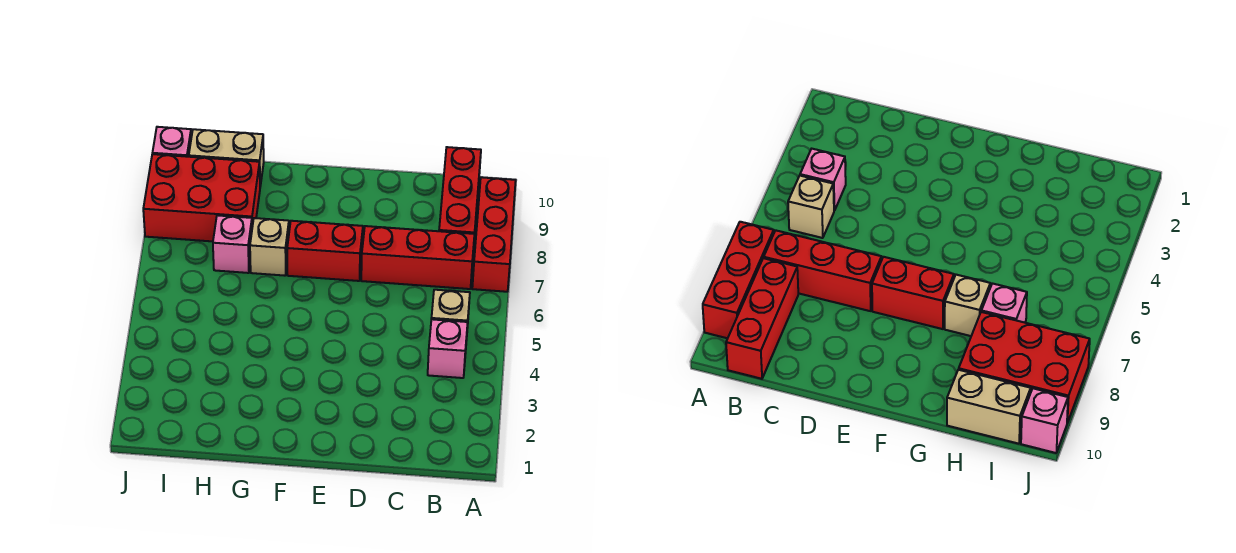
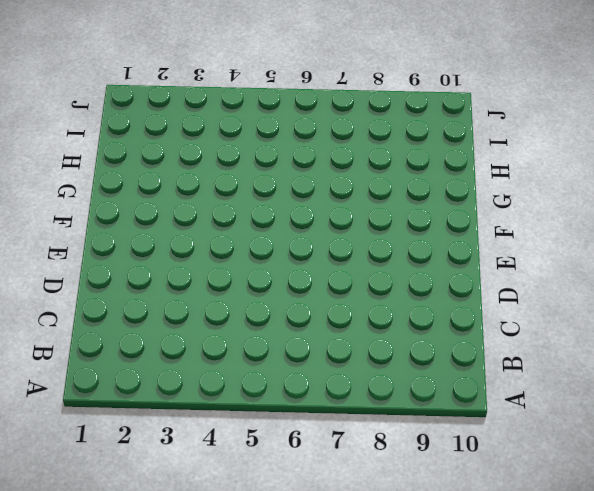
none -> red brick A7:A9 level 1
none -> pink brick B4 level 1

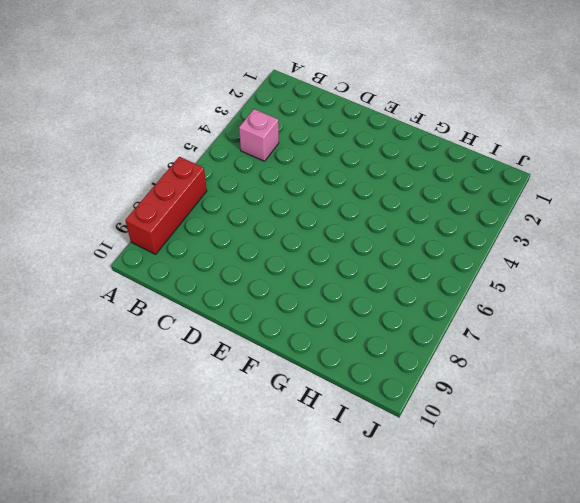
none -> tan brick B5 level 1
none -> red brick B7:D7 level 1

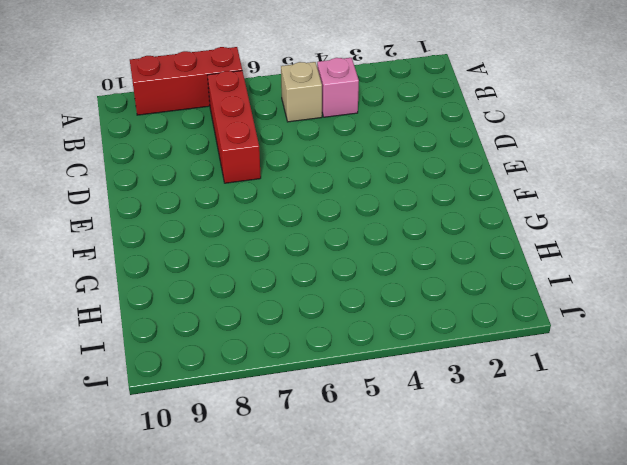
none -> red brick B8:B10 level 1
none -> red brick E7:F7 level 1

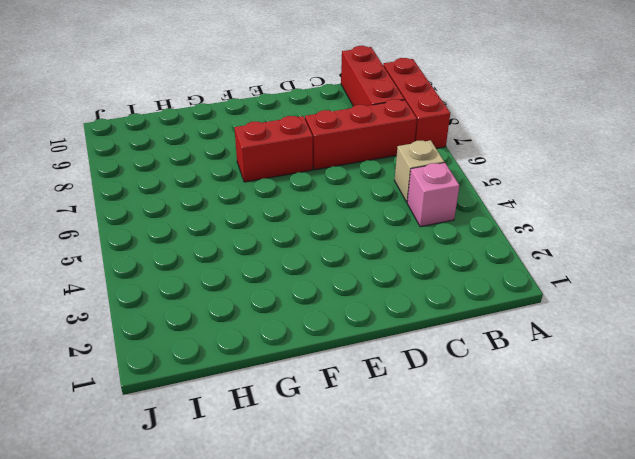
none -> tan brick G7 level 1
none -> pink brick H7 level 1

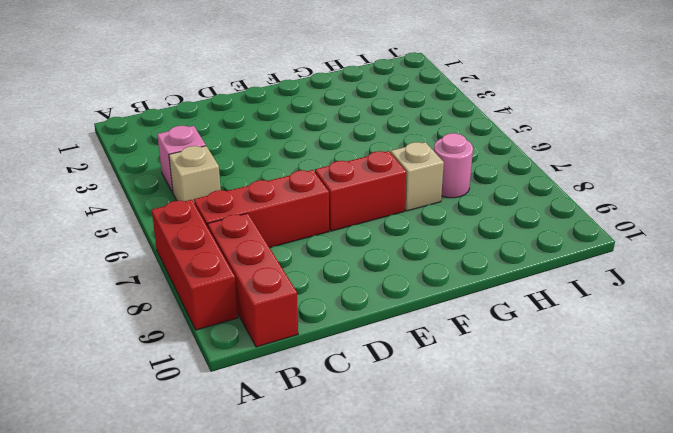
pink round brick H7 level 1 -> pink brick H7 level 1
none -> red brick H8:J9 level 1
none -> tan brick H10:I10 level 1

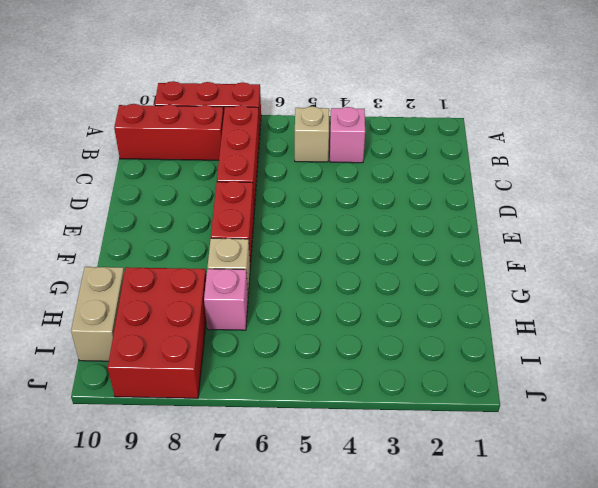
none -> pink brick J10 level 1

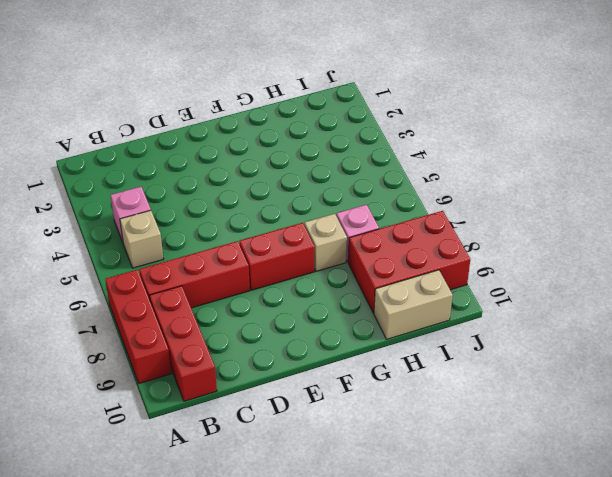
none -> pink brick J10 level 1

